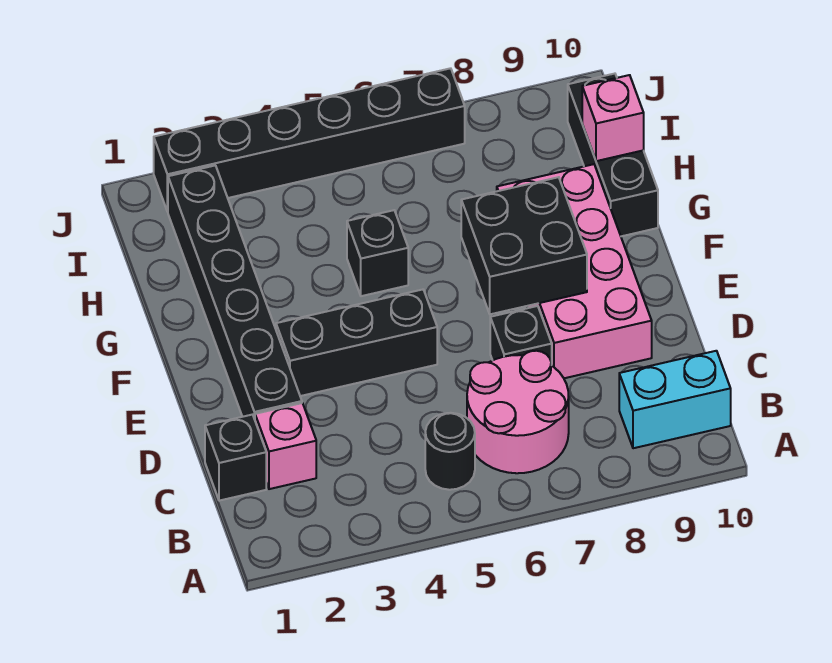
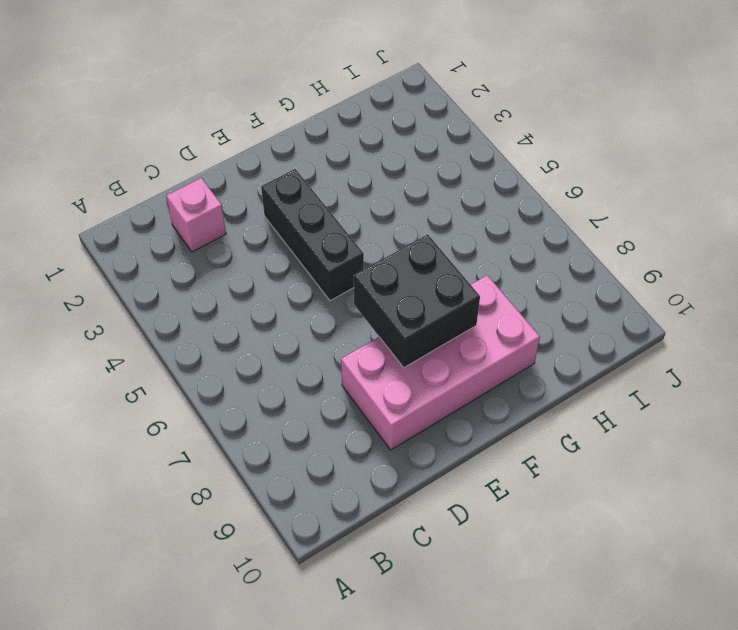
none -> black round brick B5 level 1
none -> pink round brick B6:C7 level 1
none -> cyan brick B9:B10 level 1

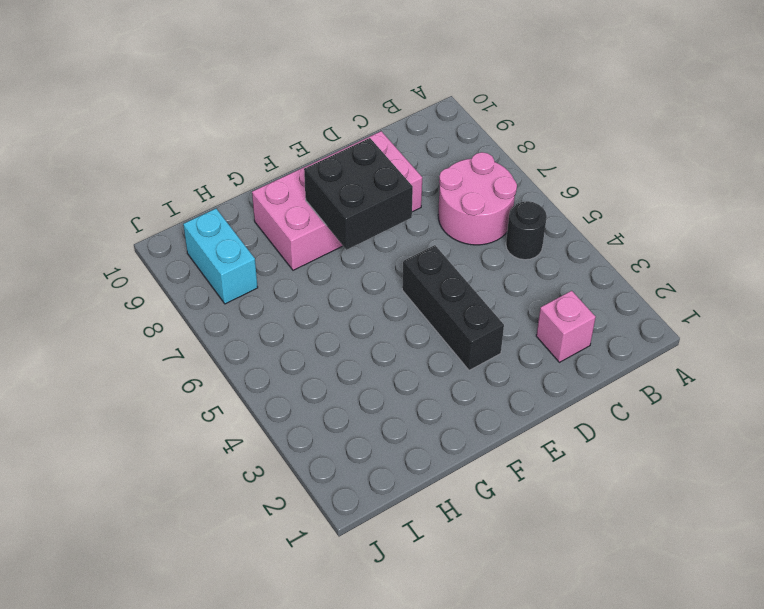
cyan brick I8:I9 level 1 -> cyan brick B9:B10 level 1
none -> black brick C1 level 1
none -> black brick D2:I2 level 1
none -> black brick D7 level 1

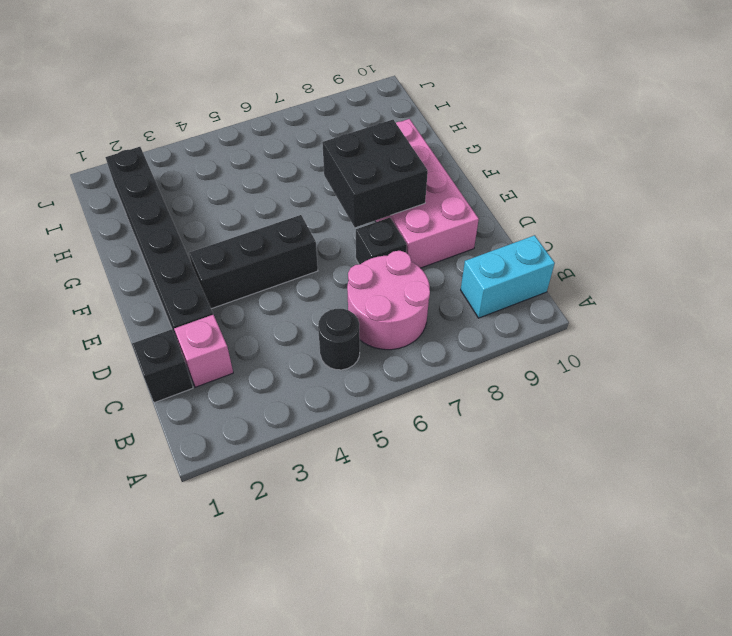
none -> black brick G5 level 1
none -> black brick G10:I10 level 1
none -> black brick J2:J7 level 1

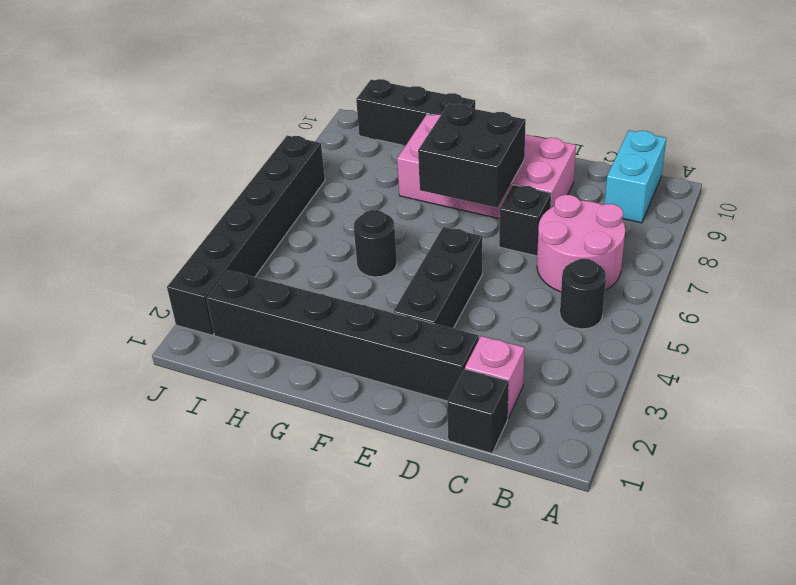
black round brick G5 level 1 -> black brick G5 level 1
none -> pink brick H10 level 2

